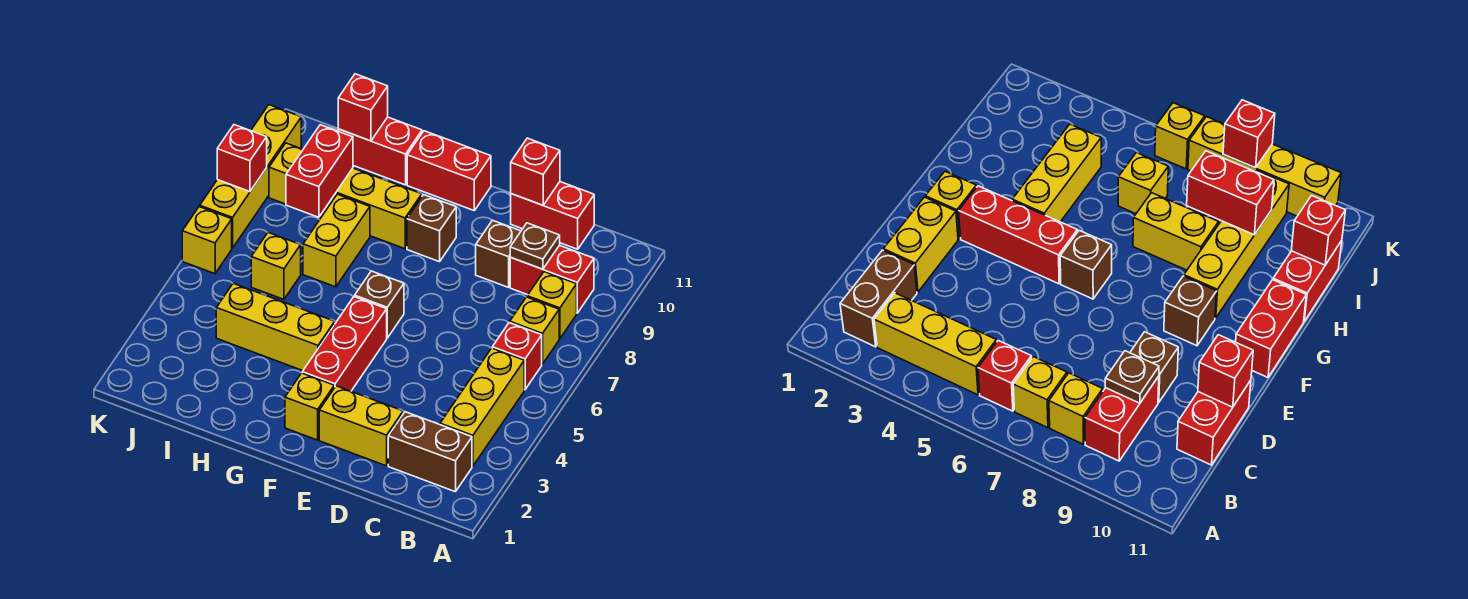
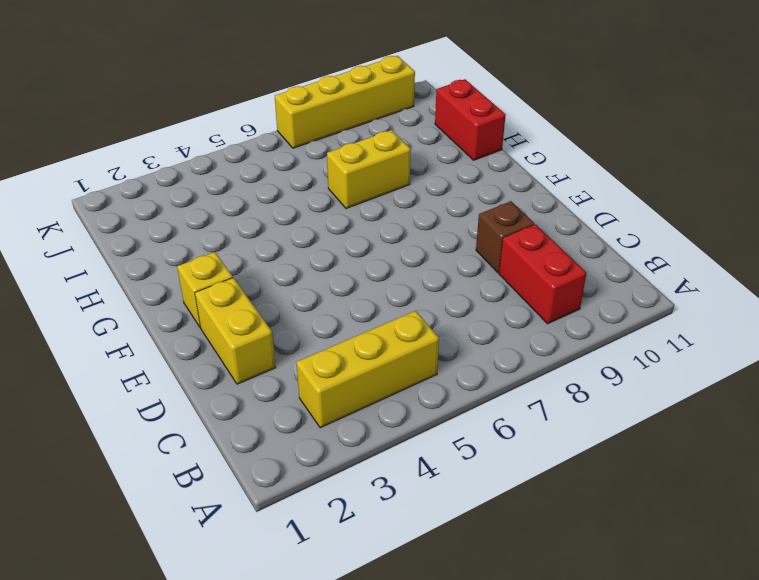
none -> brown brick B2:C2 level 1
none -> red brick B6 level 1
none -> yellow brick B7 level 1

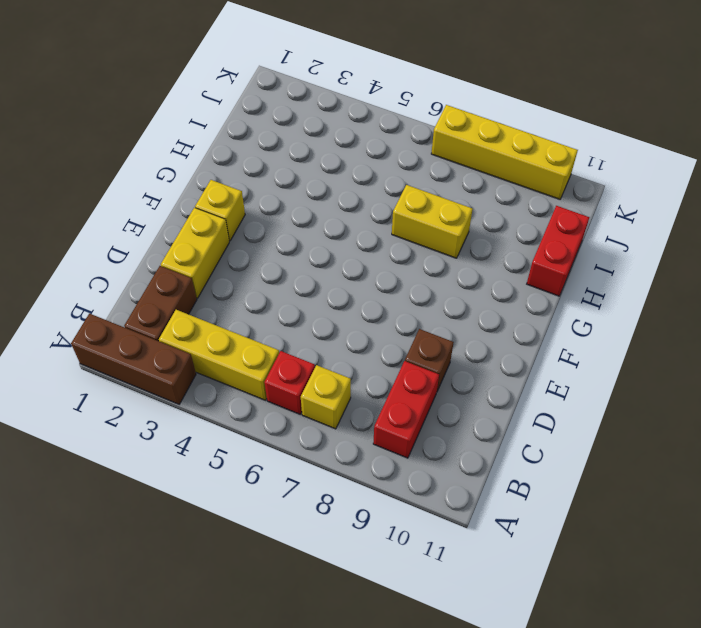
brown brick A1:A3 level 1 -> none
none -> yellow brick B8 level 1
none -> red brick C11:D11 level 1
none -> red brick F3:F5 level 1

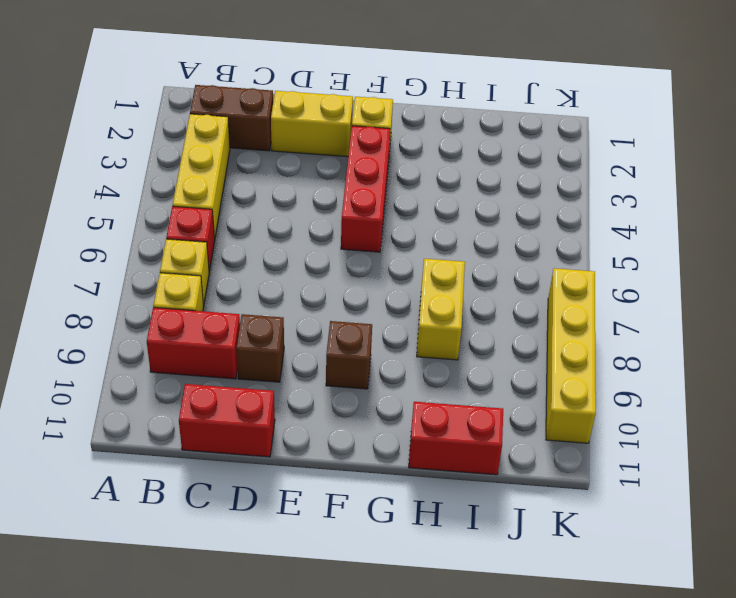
none -> brown brick F6 level 1
none -> red brick F11:G11 level 1
none -> yellow brick G4:I4 level 1

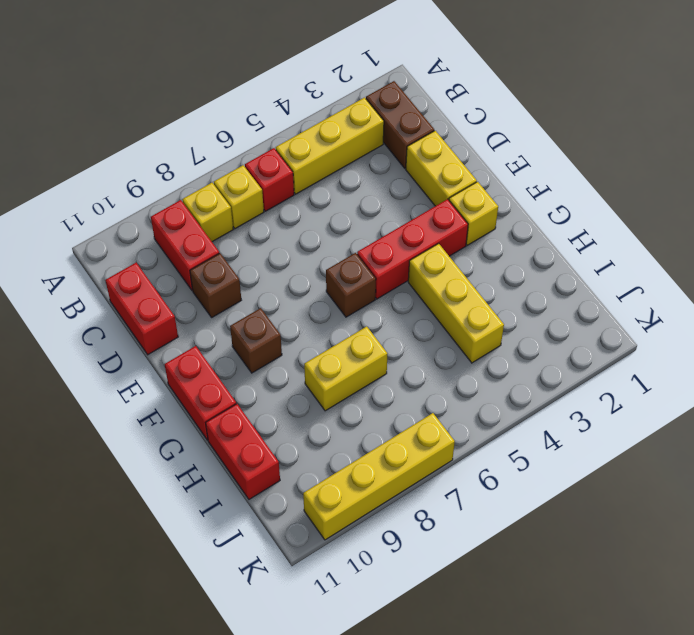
none -> yellow brick G9:J9 level 1
none -> yellow brick I6 level 1
none -> yellow brick K6 level 1

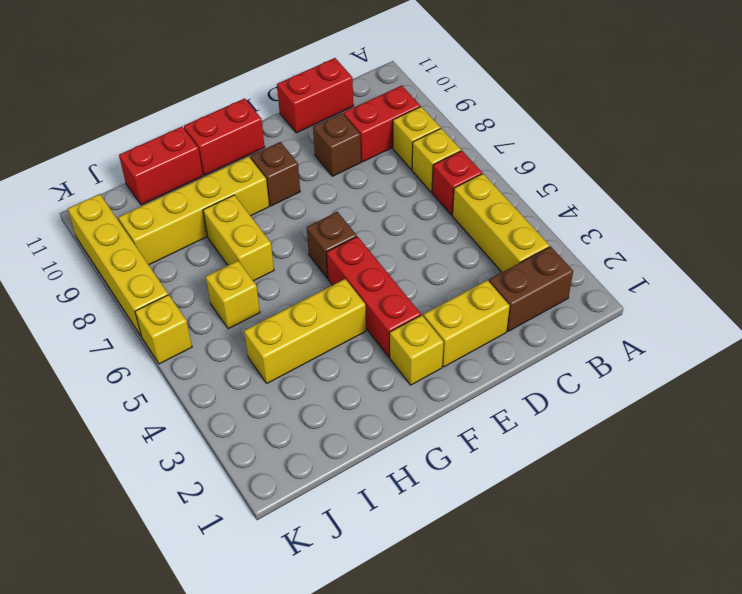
none -> brown plate C9 level 2
none -> red brick D11 level 2
none -> red brick I8:I9 level 2

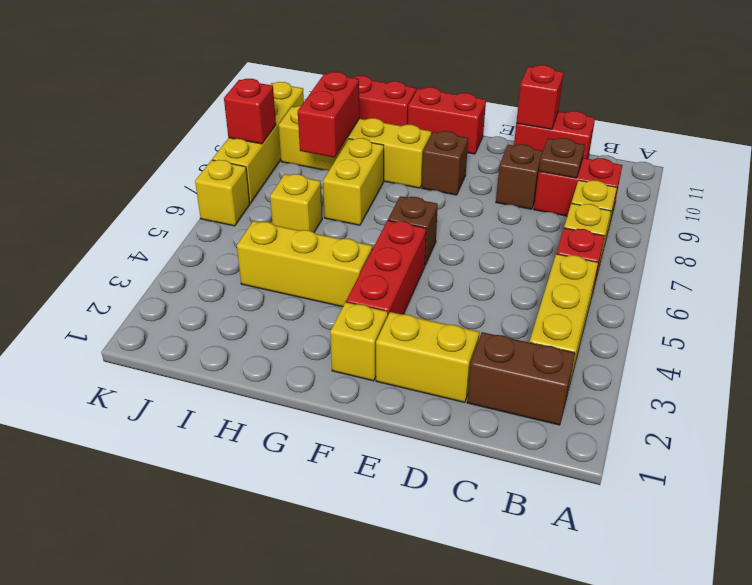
none -> red brick I11 level 2

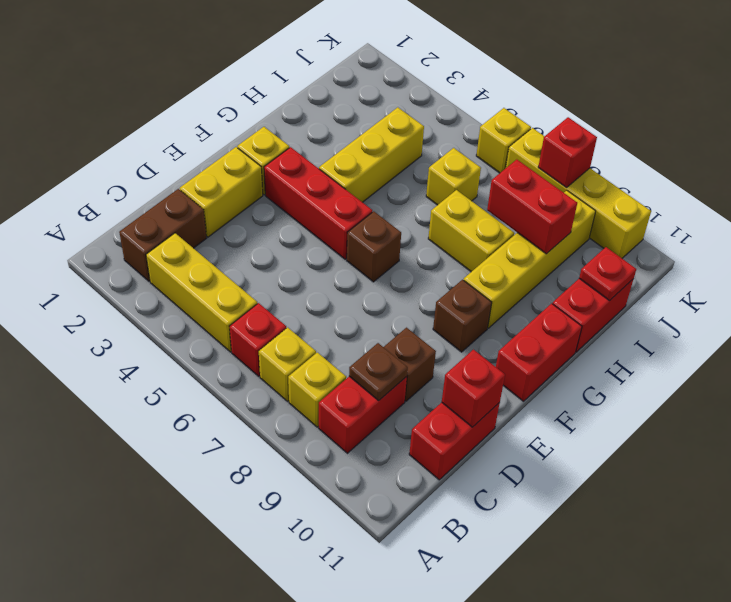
red plate I11 level 2 -> red brick I11 level 2

